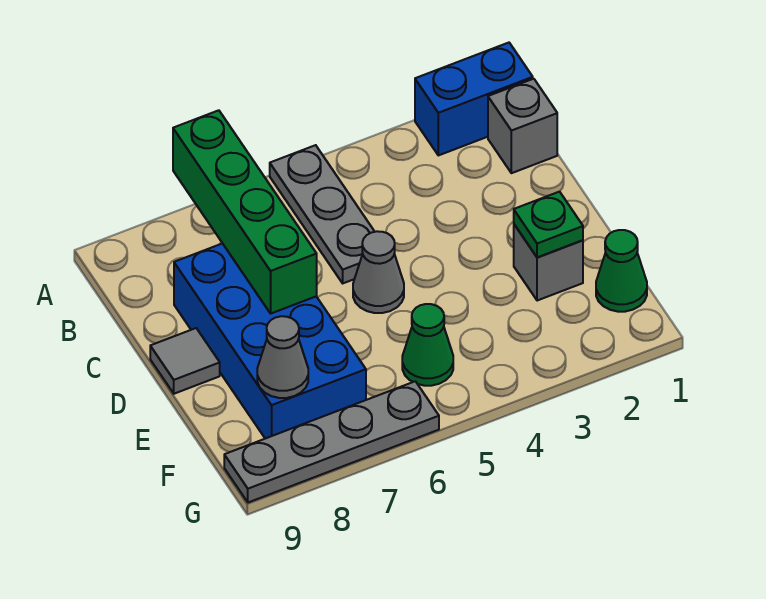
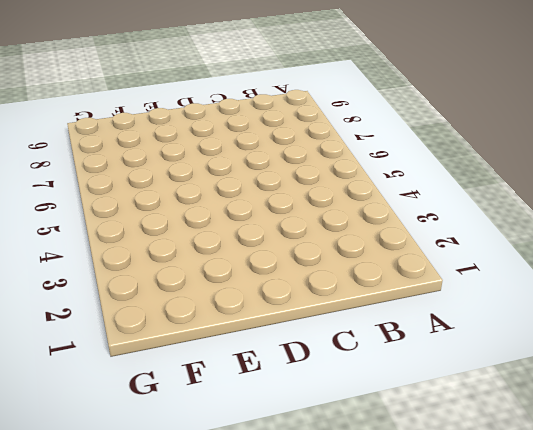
none -> blue brick A1:A2 level 1
none -> grey plate A5:C5 level 1
none -> grey brick B1 level 1

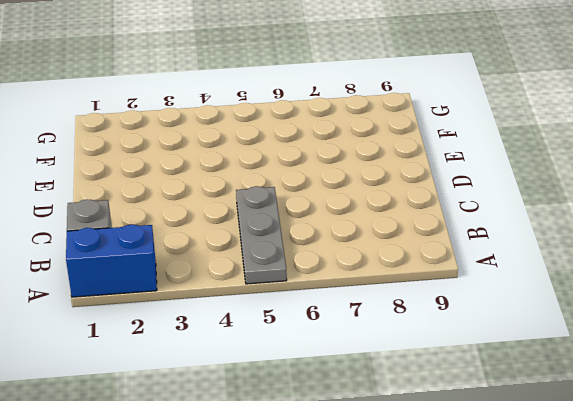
none -> blue brick C7:F8 level 1
none -> grey cone D5 level 1
none -> grey tile D9 level 1

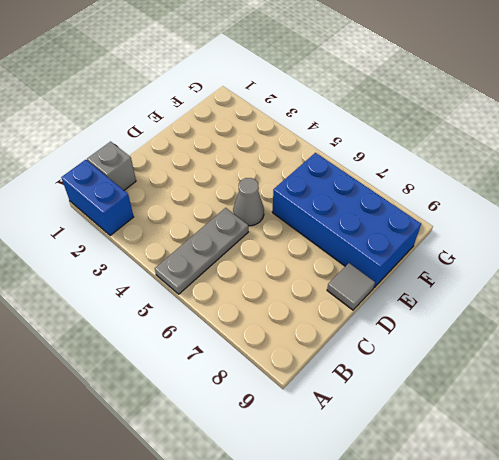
blue brick E6:F9 level 1 -> blue brick C7:F8 level 1
none -> grey brick E2 level 1
none -> green cone F1 level 1
none -> green cone F5 level 1

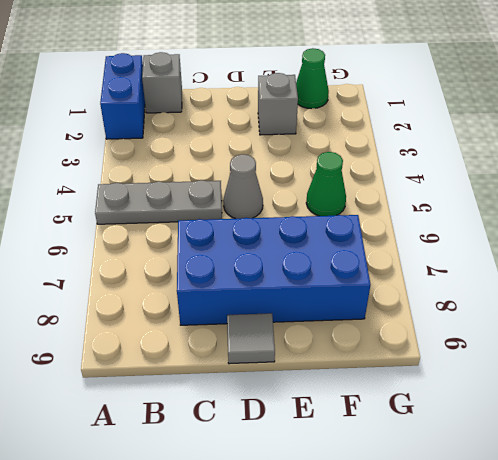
none -> grey plate G6:G9 level 1
none -> green brick A7:D7 level 2
none -> green plate E2 level 2

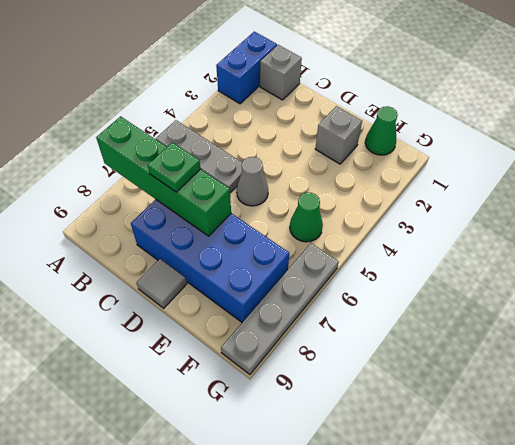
green plate C7 level 3 -> green plate E2 level 2
none -> grey cone F8 level 2

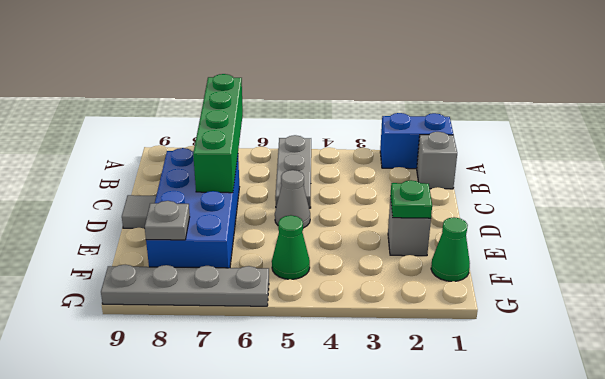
grey plate F8 level 2 -> grey cone F8 level 2

